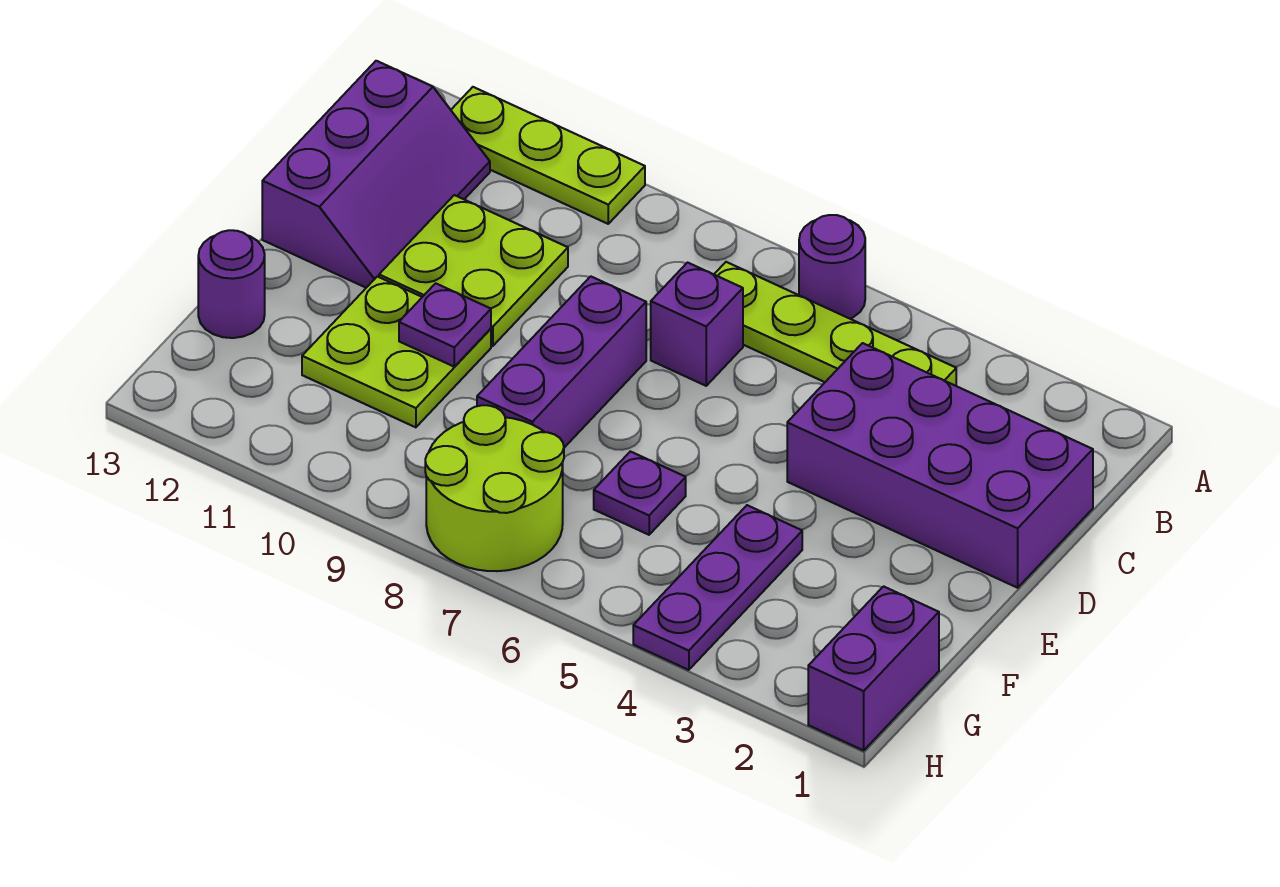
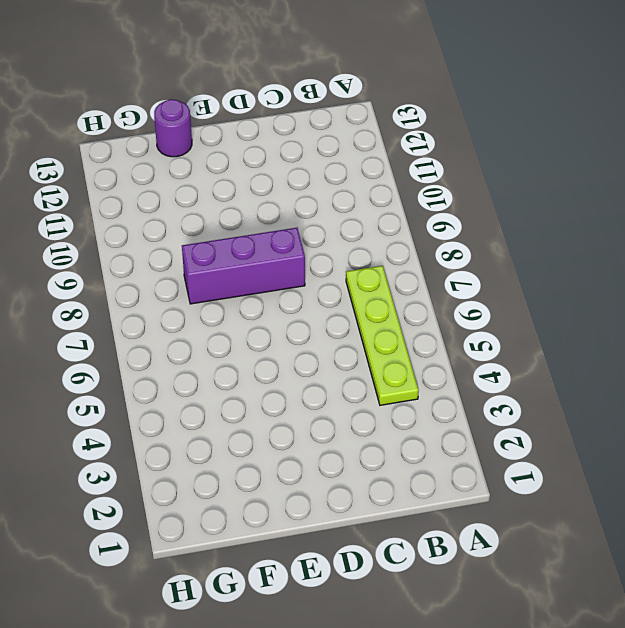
none -> purple round brick A6 level 1
none -> lime plate A10:A12 level 1
none -> purple slope B12:D13 level 1 top 13

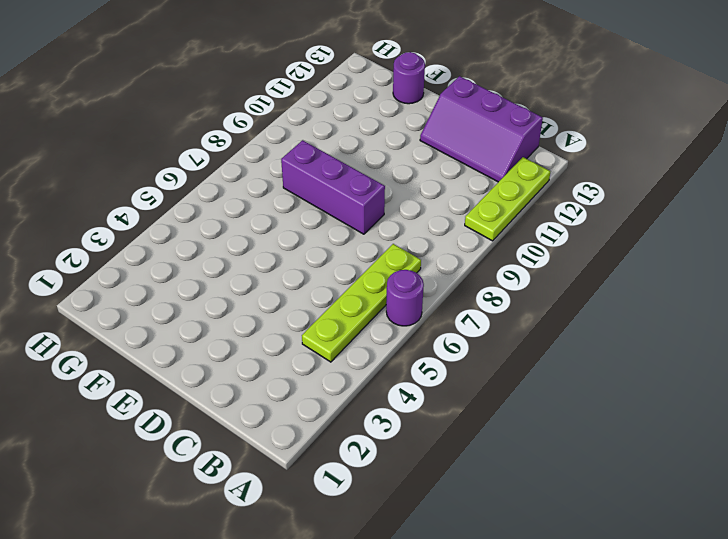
none -> purple brick C1:D4 level 1
none -> purple brick C7 level 1
none -> lime plate C10:D11 level 1

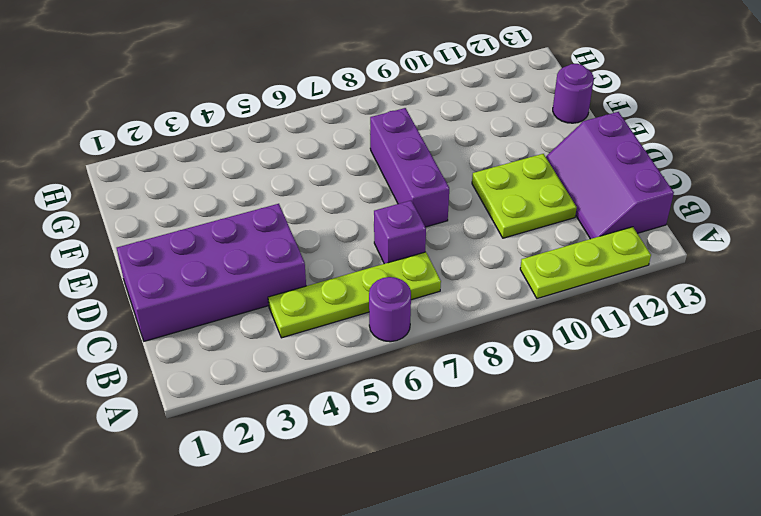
none -> lime plate E10:F11 level 1
none -> purple plate F4:H4 level 1
none -> purple plate F6 level 1

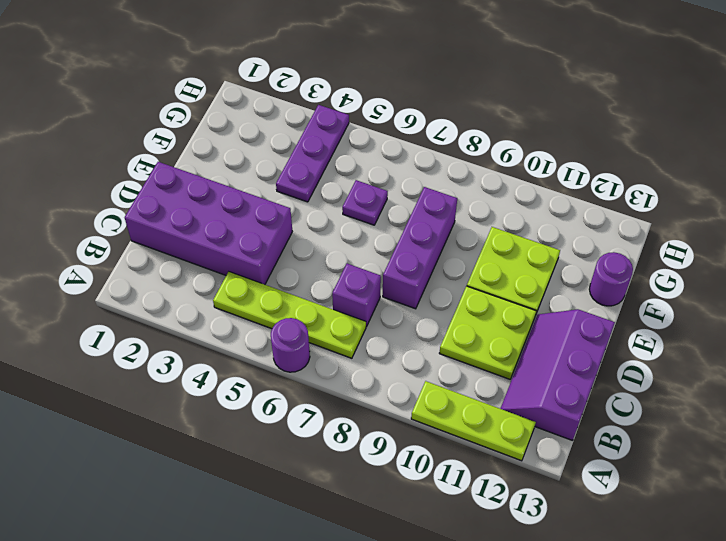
none -> purple brick G1:H1 level 1
none -> lime round brick G7:H8 level 1
none -> purple plate E10 level 2

